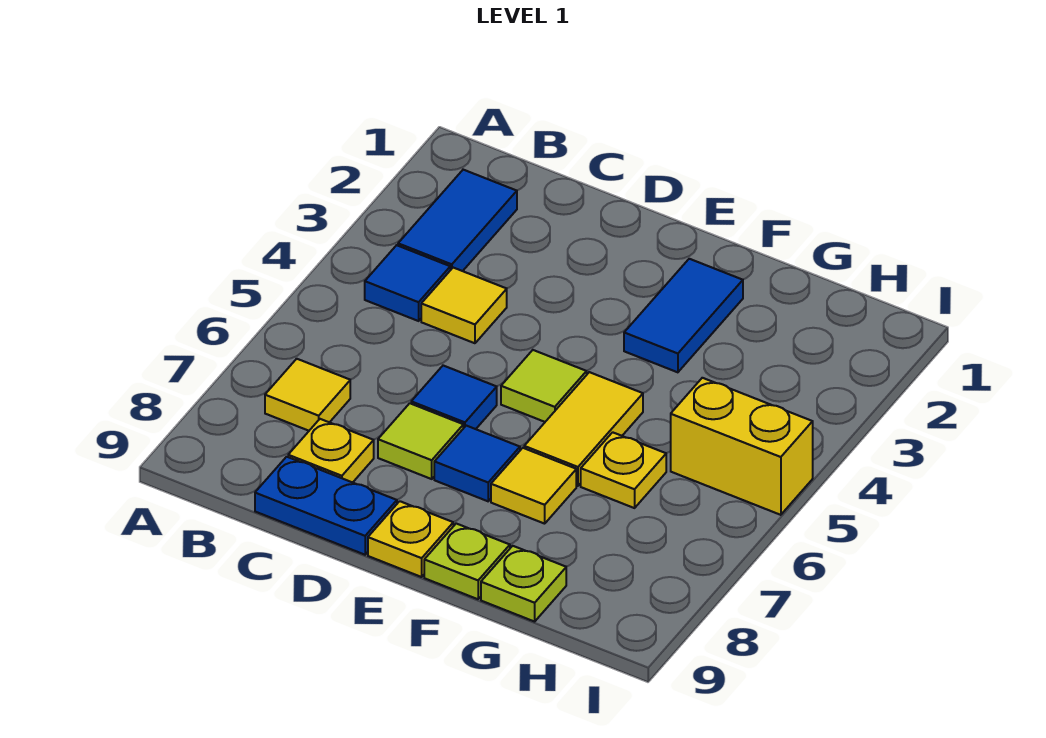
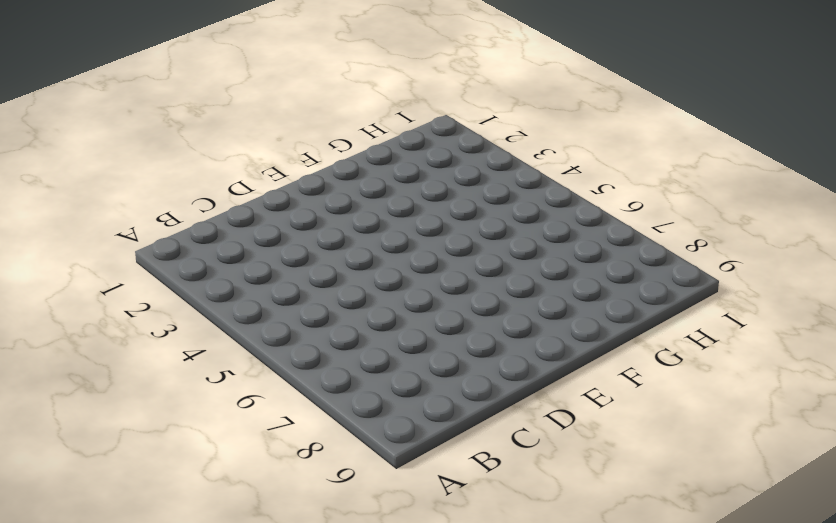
none -> blue tile B2:B3 level 1
none -> blue tile B4 level 1
none -> yellow tile B7 level 1

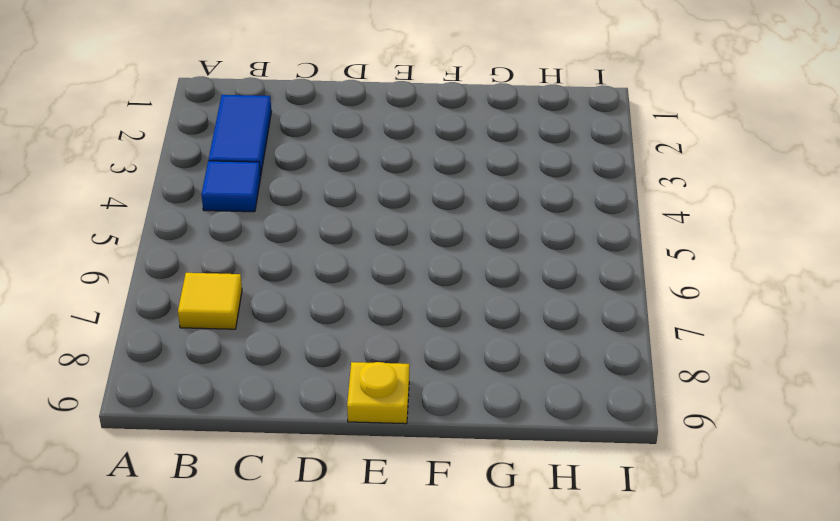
none -> yellow tile C4 level 1
none -> yellow plate C8 level 1
none -> blue plate C9:D9 level 1

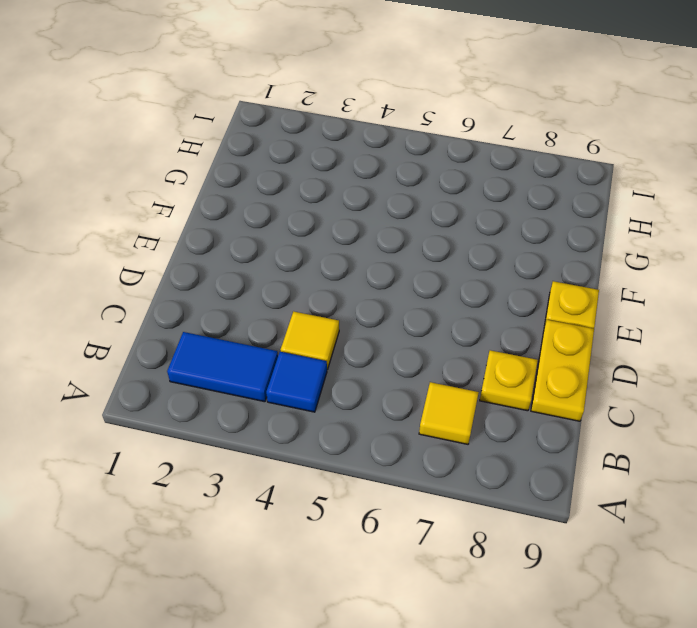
yellow plate C9:D9 level 1 -> blue plate C9:D9 level 1
none -> blue tile D6 level 1
none -> lime tile D7 level 1
none -> lime tile E5 level 1

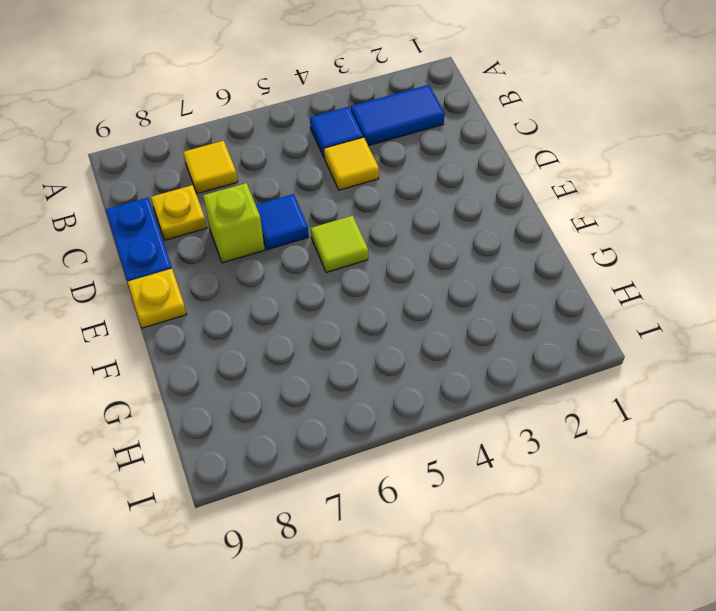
lime brick D7 level 1 -> lime tile D7 level 1
none -> blue tile E7 level 1
none -> blue tile F2:F3 level 1
none -> yellow tile F5:F6 level 1

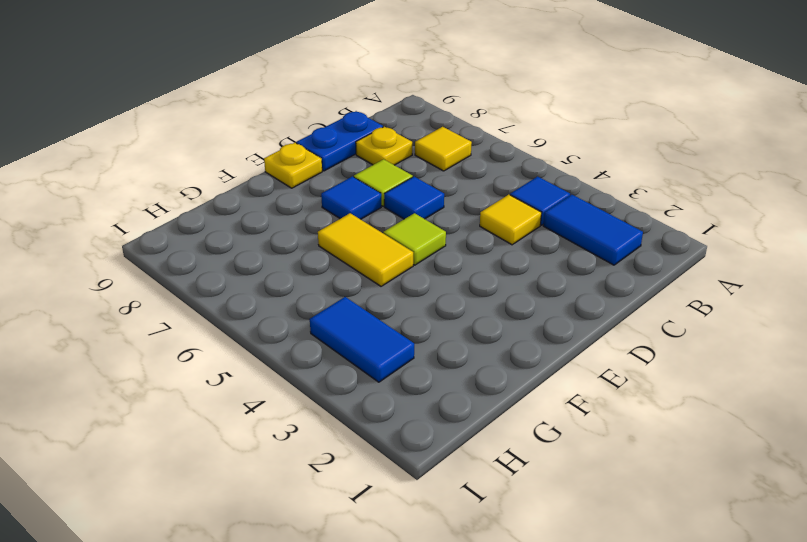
blue tile H3:H4 level 1 -> blue tile F2:F3 level 1
none -> yellow tile F7 level 1
none -> lime plate F9 level 1
none -> yellow plate G6 level 1

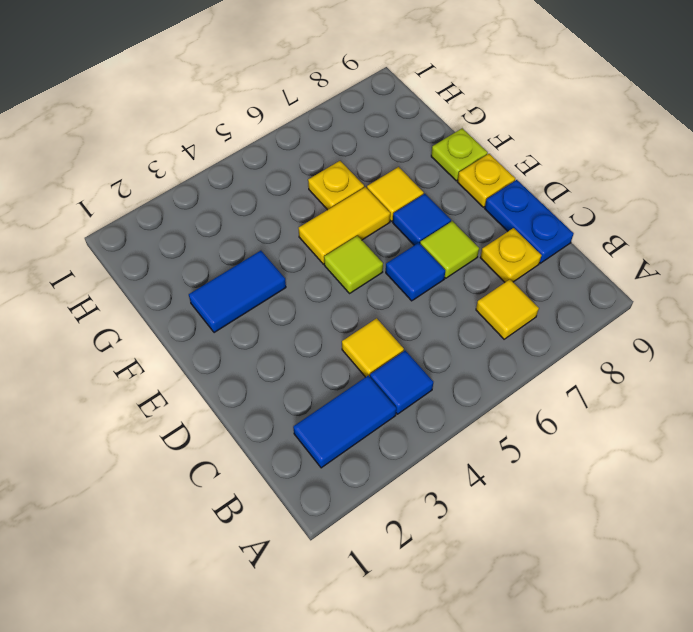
none -> lime plate G9 level 1
none -> yellow brick H5:I5 level 1

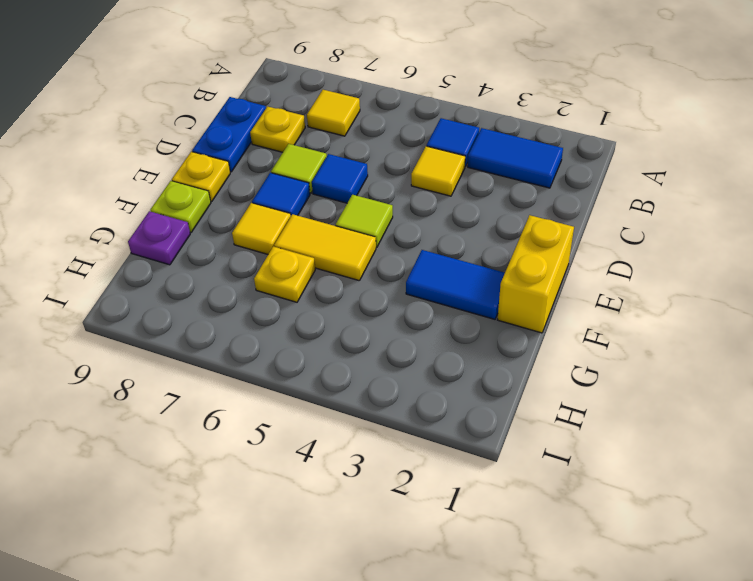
yellow brick E1:F1 level 1 -> yellow brick H5:I5 level 1
purple plate G9 level 1 -> lime plate G9 level 1

